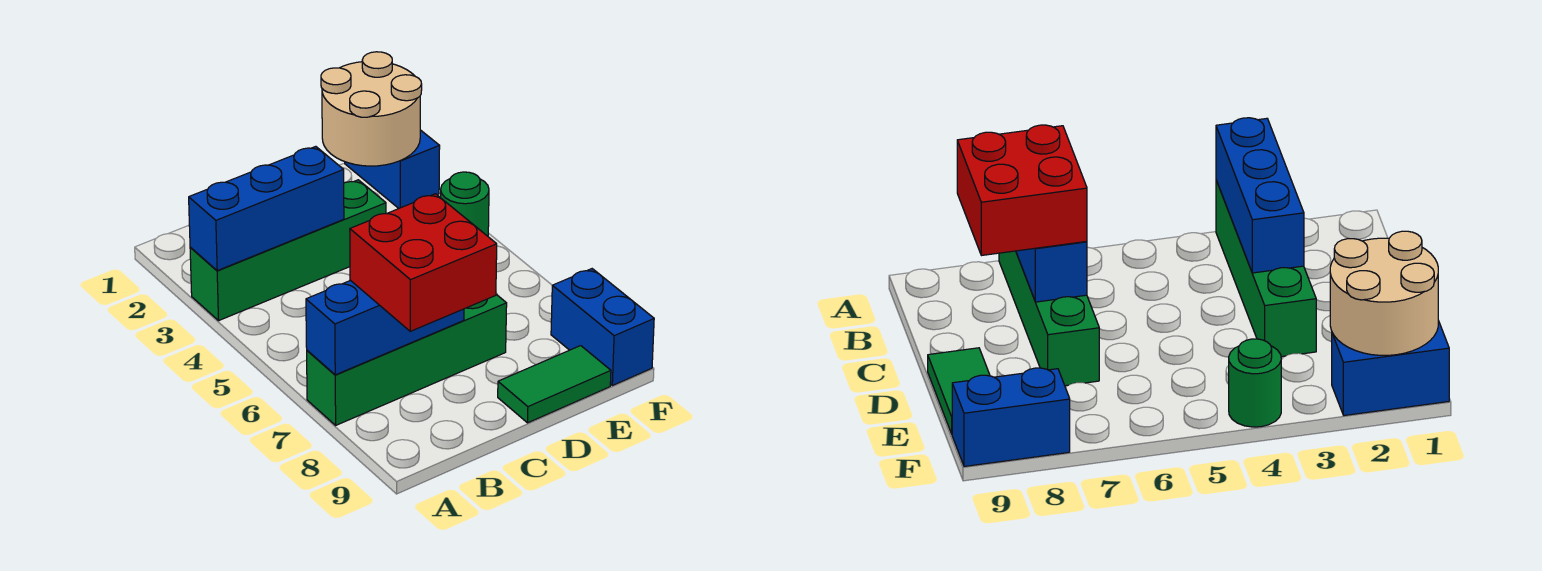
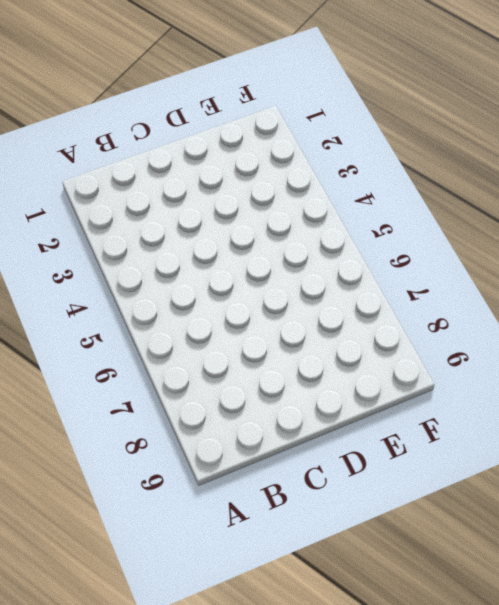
none -> green brick A3:D3 level 1
none -> green brick A7:D7 level 1

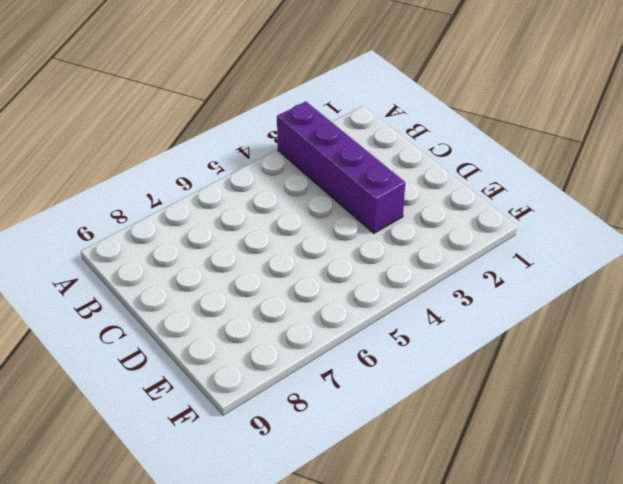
purple brick A3:D3 level 1 -> green brick A3:D3 level 1
none -> green brick A7:D7 level 1
none -> green tile D9:E9 level 1

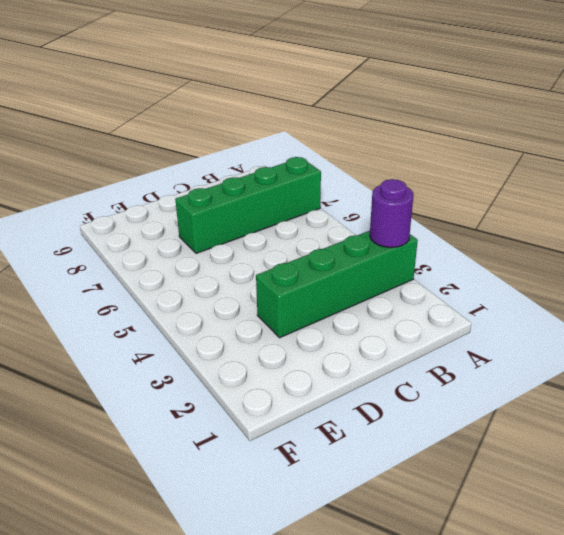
purple round brick A3 level 2 -> blue brick A3:C3 level 2
none -> green tile D9:E9 level 1
none -> blue brick F1:F2 level 1

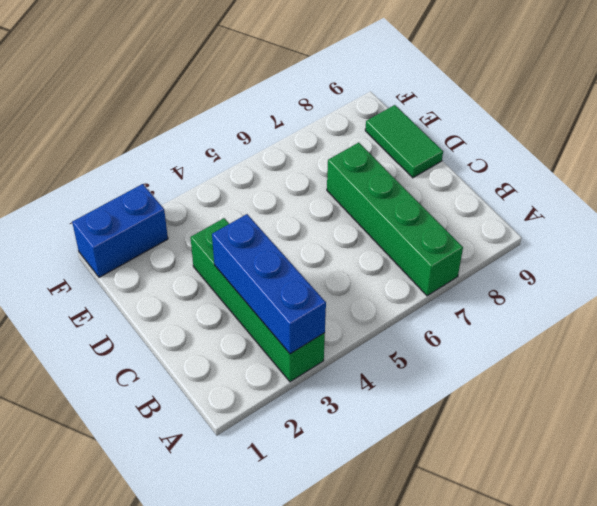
none -> green round brick F4 level 1
none -> blue brick F8:F9 level 1

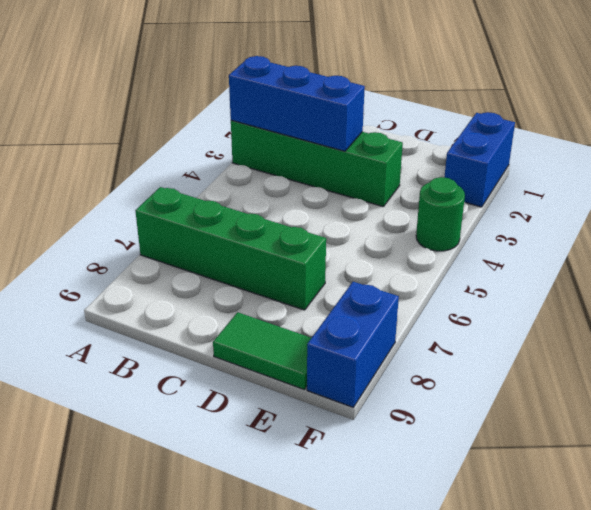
none -> blue brick A7:C7 level 2
none -> tan round brick E1:F2 level 2

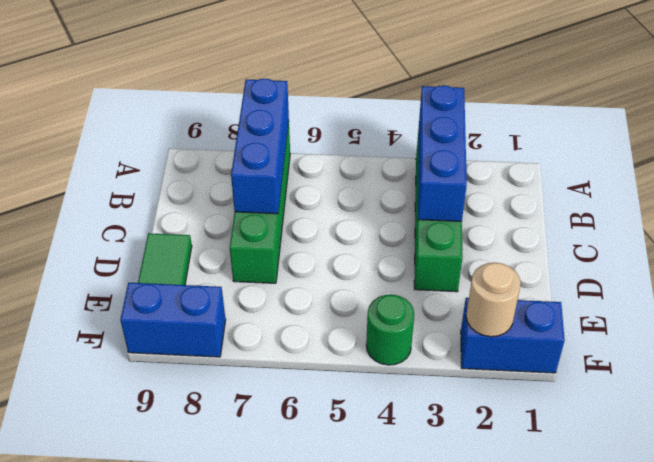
tan round brick F2 level 2 -> tan round brick E1:F2 level 2
none -> red brick B7:C8 level 3

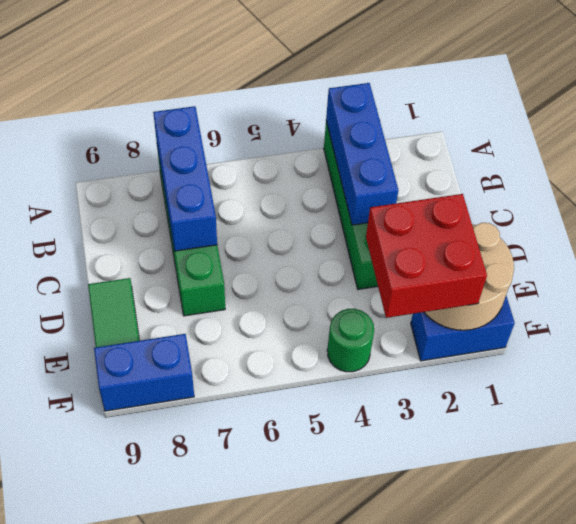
red brick E2:F3 level 3 -> red brick B7:C8 level 3

